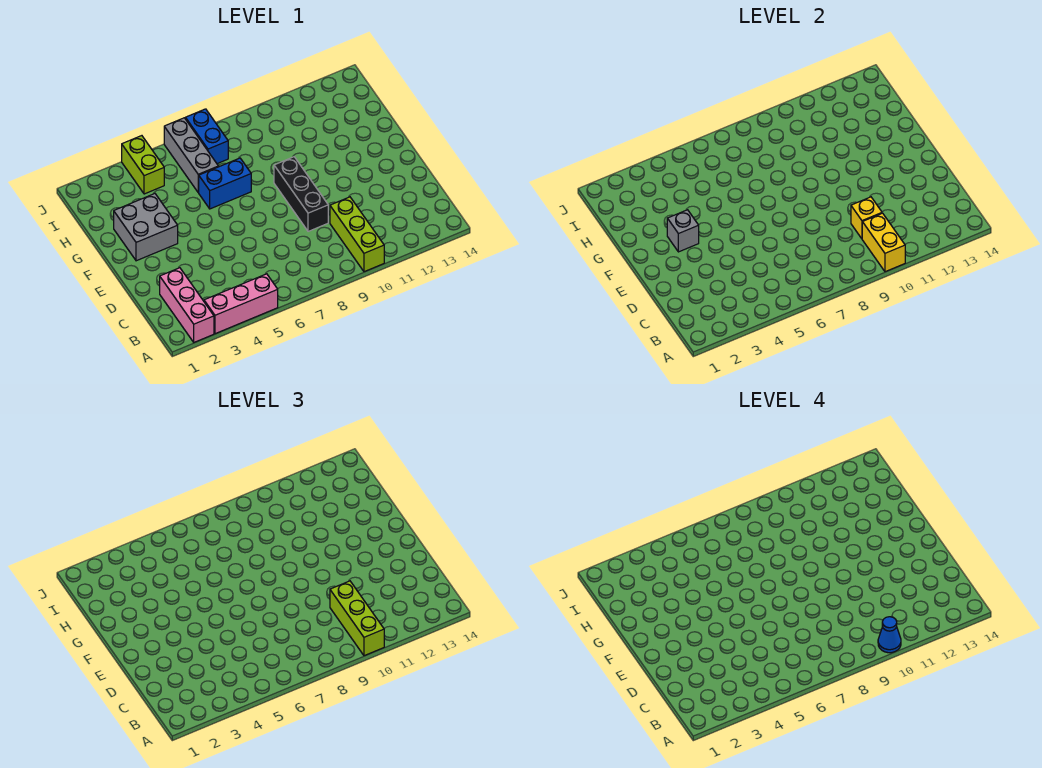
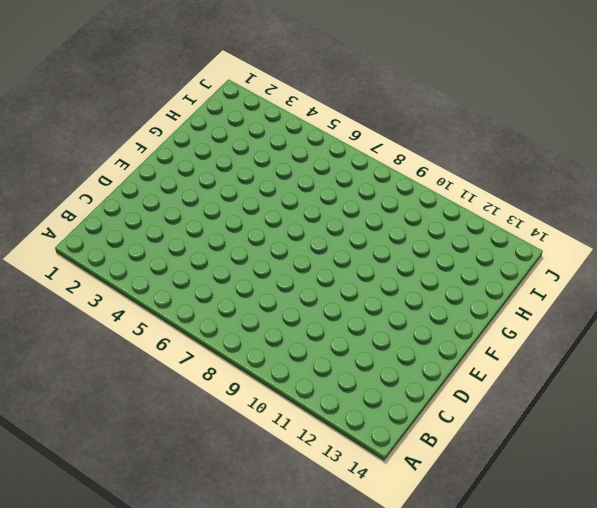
none -> pink brick A2:C2 level 1
none -> pink brick A3:A5 level 1
none -> lime brick A10:C10 level 1

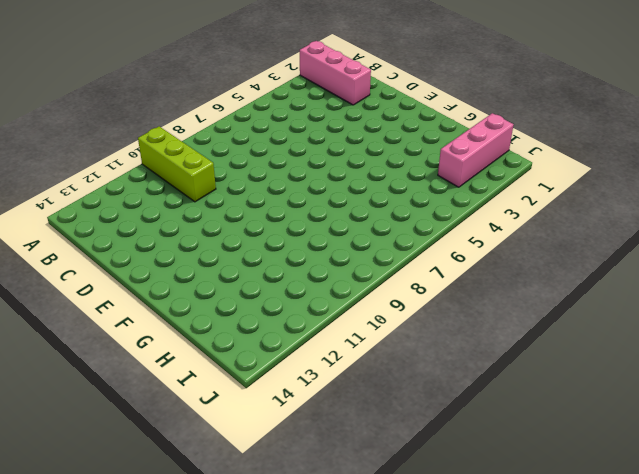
pink brick I1:I3 level 1 -> pink brick A3:A5 level 1
none -> black brick D9:F9 level 1
none -> grey brick F2:G3 level 1
none -> blue brick G6:G7 level 1

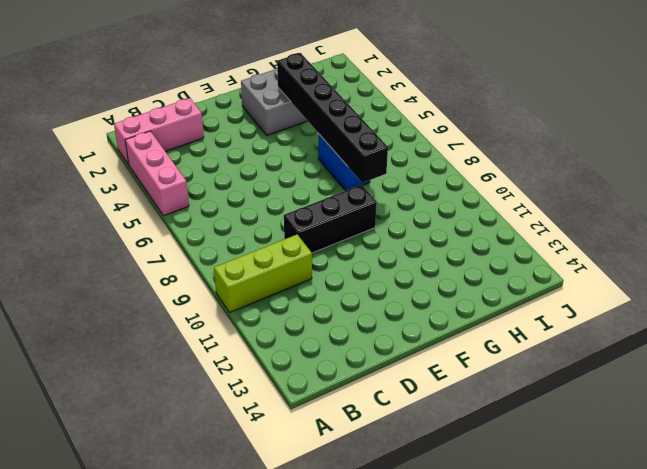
black brick G3:G8 level 2 -> none
none -> grey brick H6:J6 level 1
none -> lime brick I4:J4 level 1
none -> blue brick I7:J7 level 1

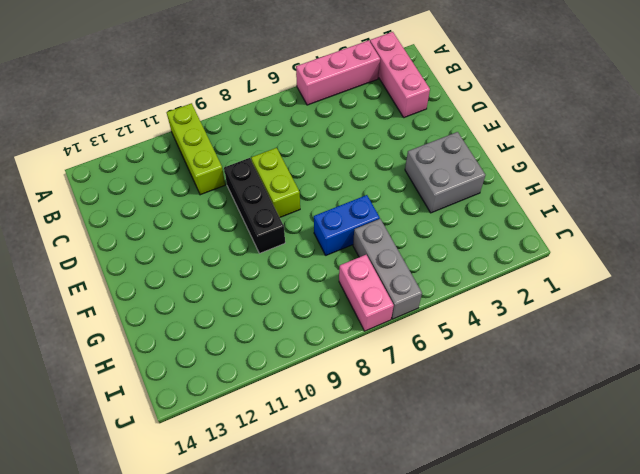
lime brick D8:E8 level 1 -> lime brick I4:J4 level 1
pink brick I7:J7 level 1 -> blue brick I7:J7 level 1
none -> yellow brick A10:B10 level 2
none -> yellow brick C10 level 2
none -> grey brick F3 level 2

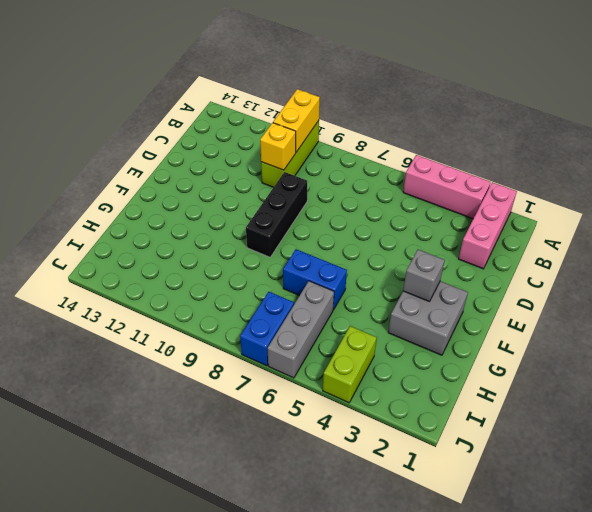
none -> lime brick A10:C10 level 3
none -> blue cone A10 level 4

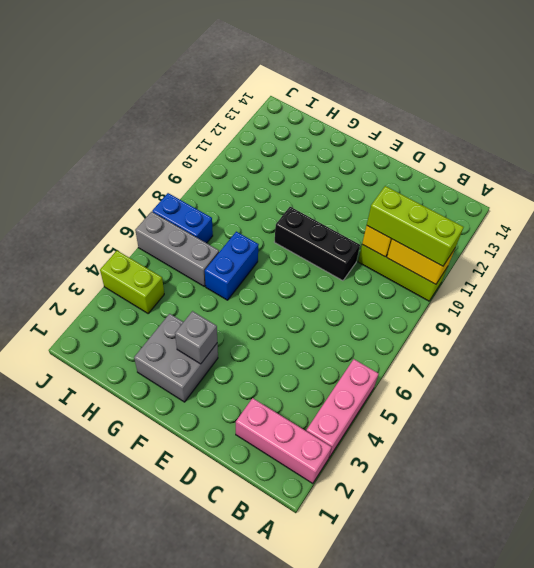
none -> blue cone A10 level 4

